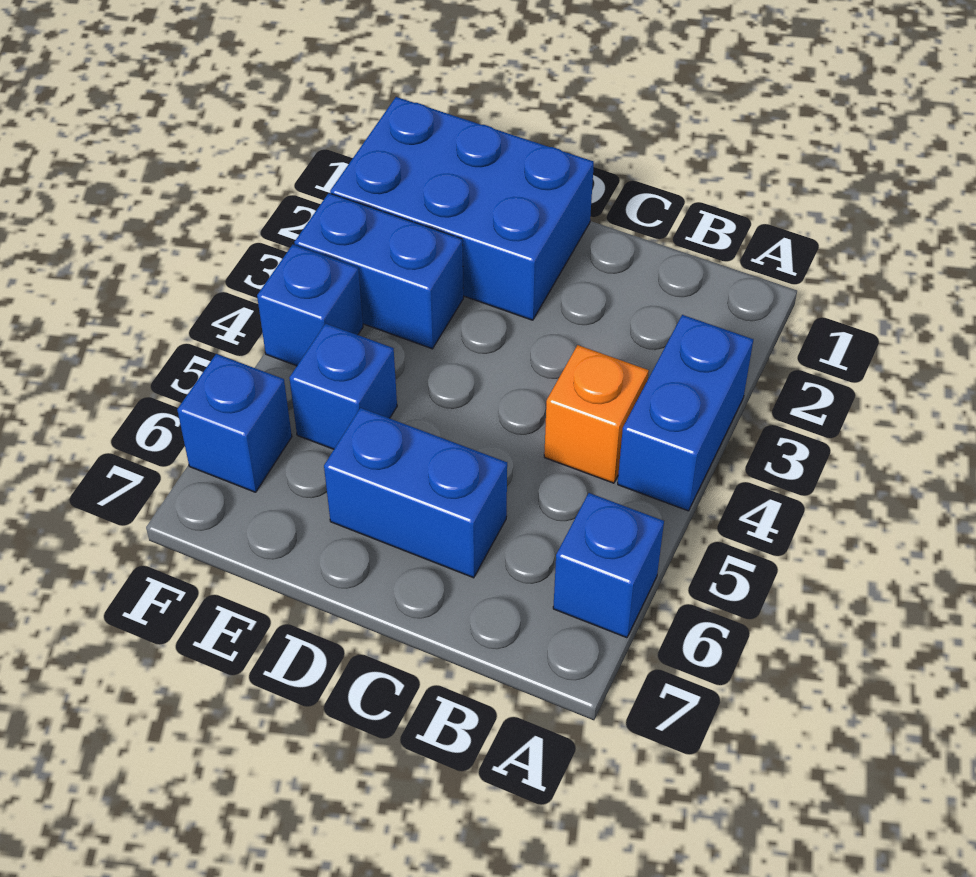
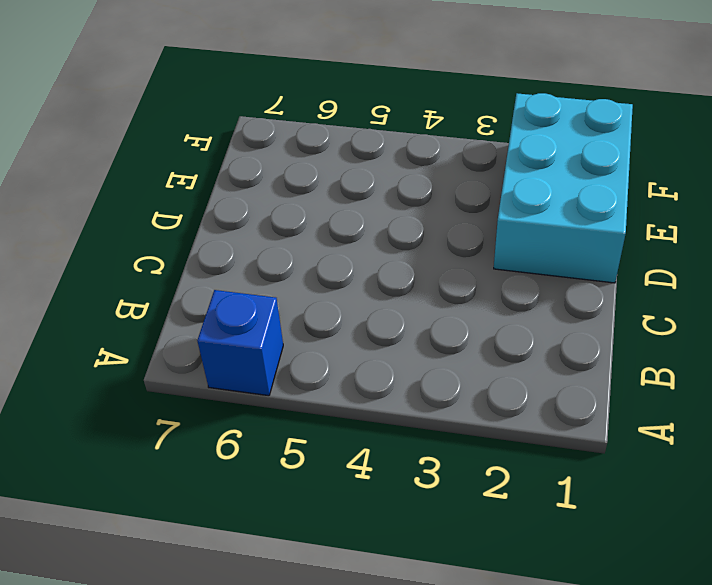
cyan brick D1:F2 level 1 -> blue brick D1:F2 level 1
none -> blue brick A3:A4 level 1
none -> orange brick B4 level 1

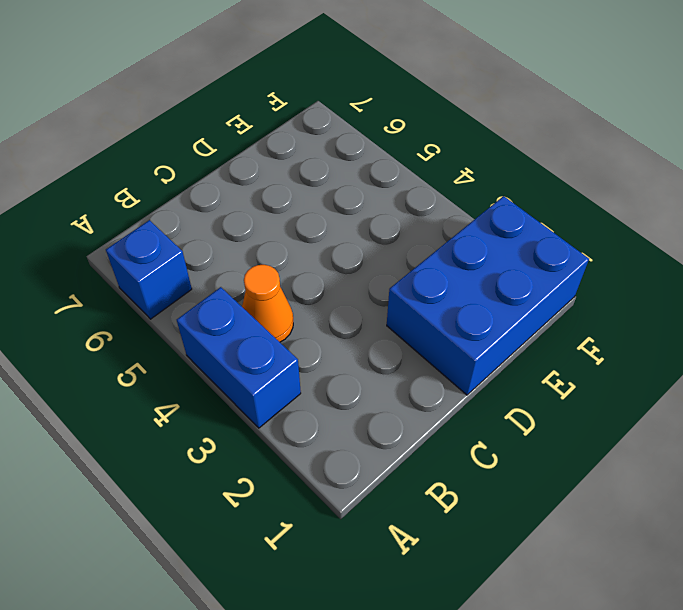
orange cone B4 level 1 -> orange brick B4 level 1
none -> blue brick C6:D6 level 1
none -> blue brick E3:F3 level 1

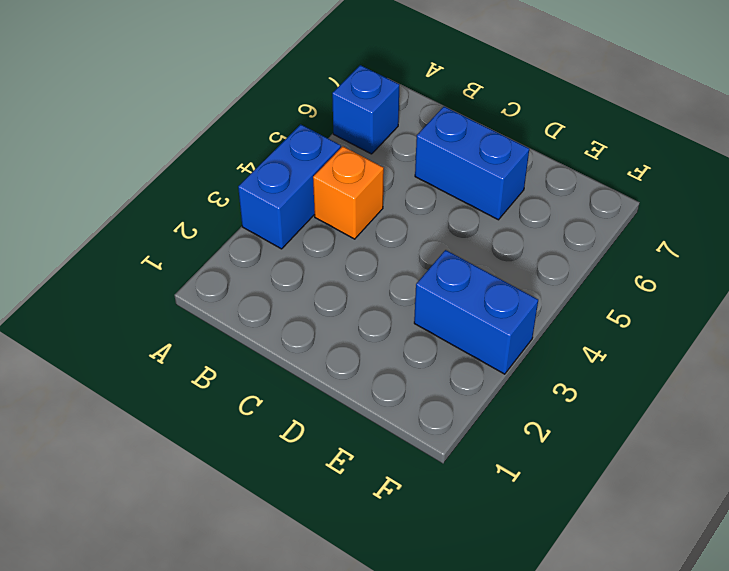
none -> blue brick D1:F2 level 1
none -> blue brick E5 level 1

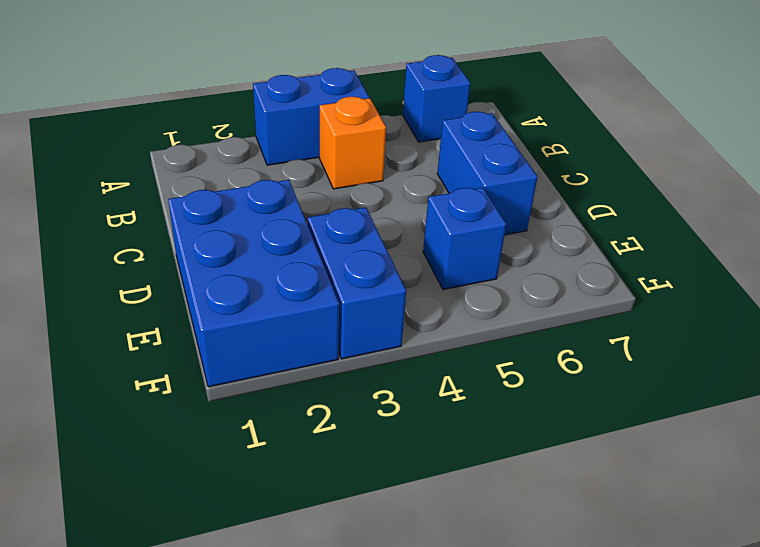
none -> blue brick F4 level 1
none -> blue brick F6 level 1

